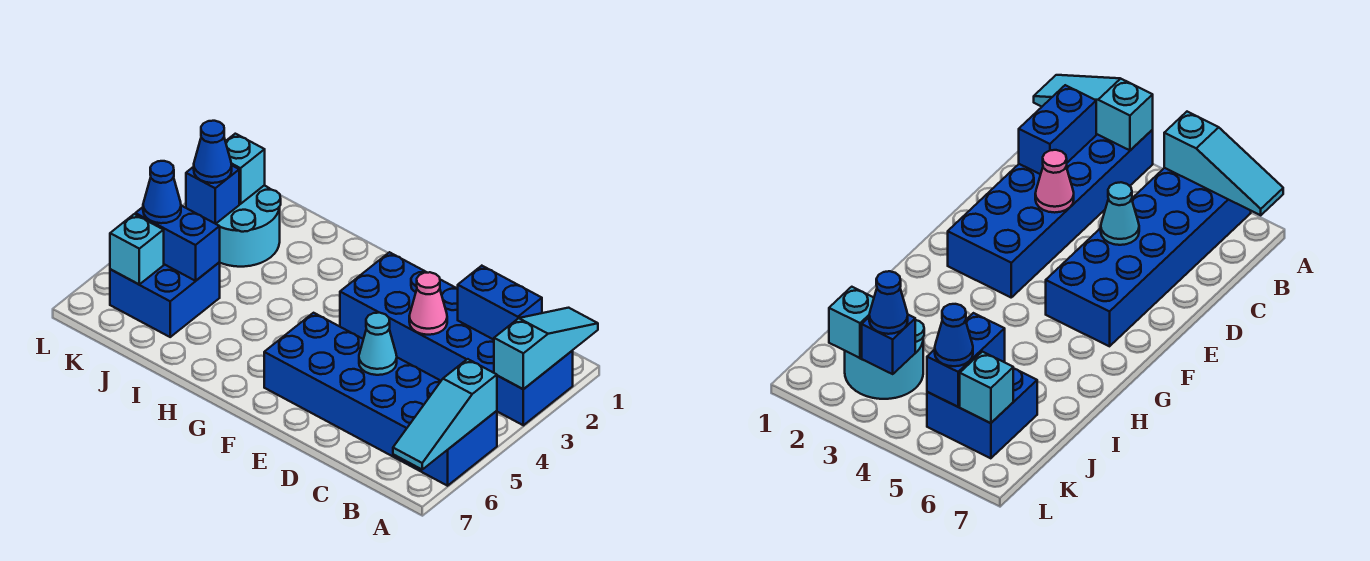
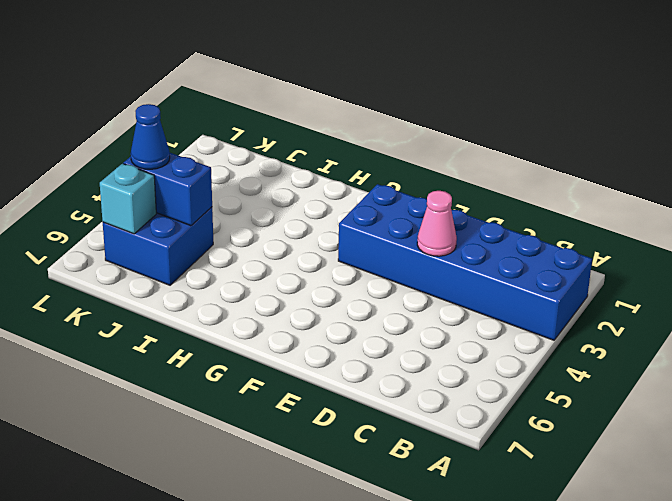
none -> blue brick A5:F6 level 1
none -> cyan round brick J2:K3 level 1
none -> cyan slope A1:A3 level 2 top 3

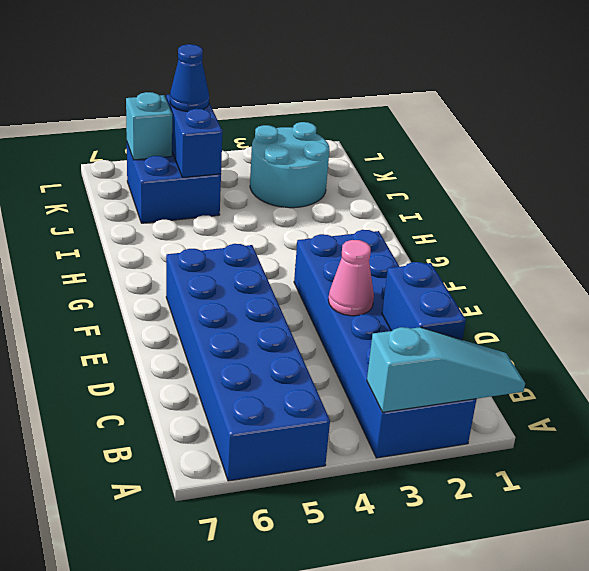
none -> cyan slope A5:A7 level 2 top 5
none -> cyan cone D5 level 2
none -> cyan brick K2 level 2

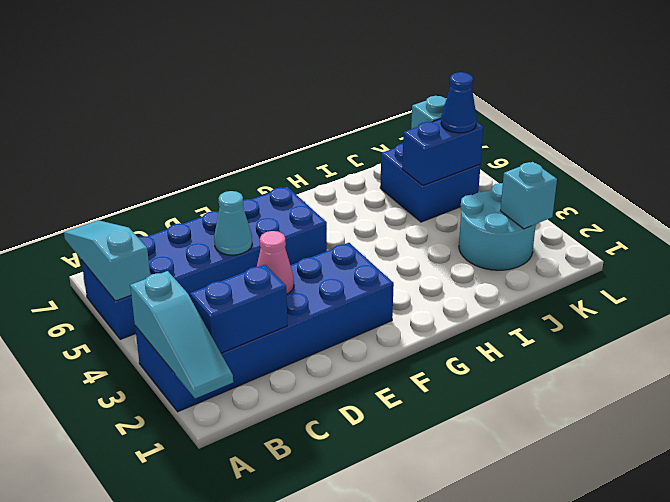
none -> blue brick K3 level 2
none -> blue cone K3 level 3

